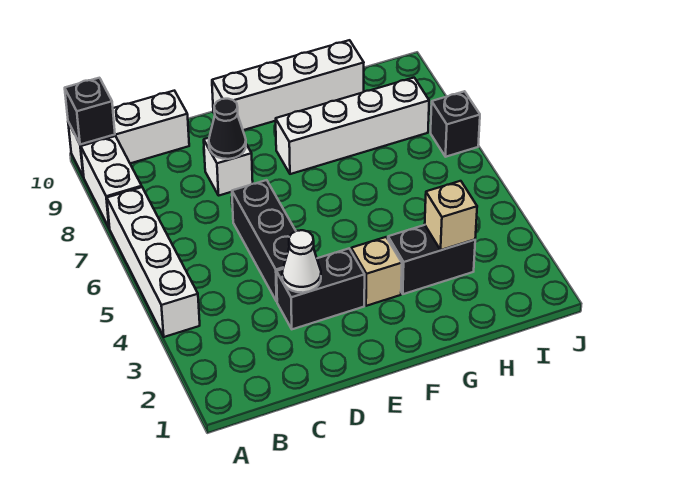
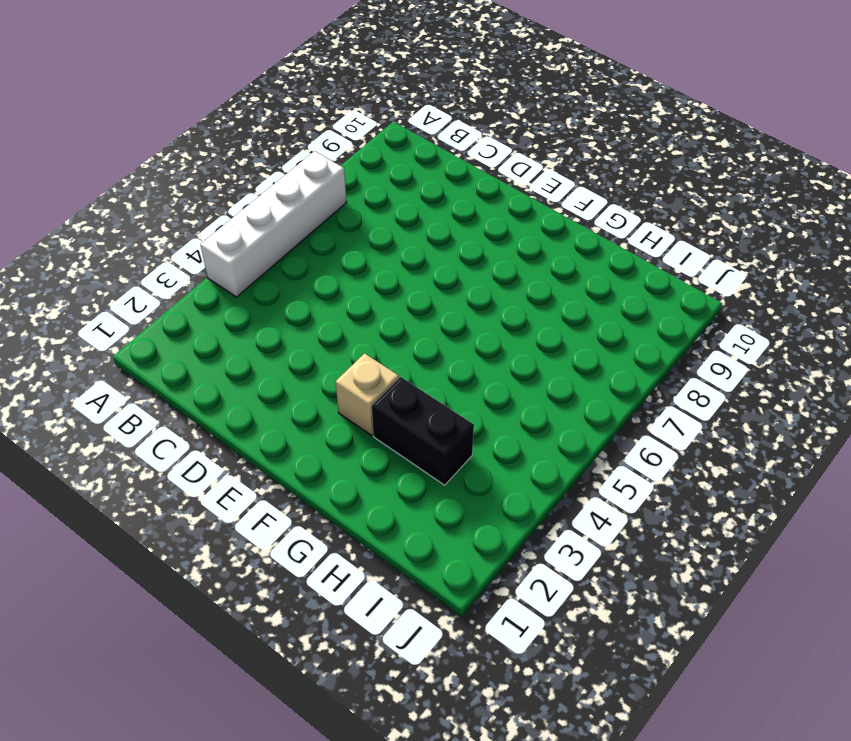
none -> white brick A8:A9 level 1
none -> white brick A10:C10 level 1
none -> black brick D3:E3 level 1

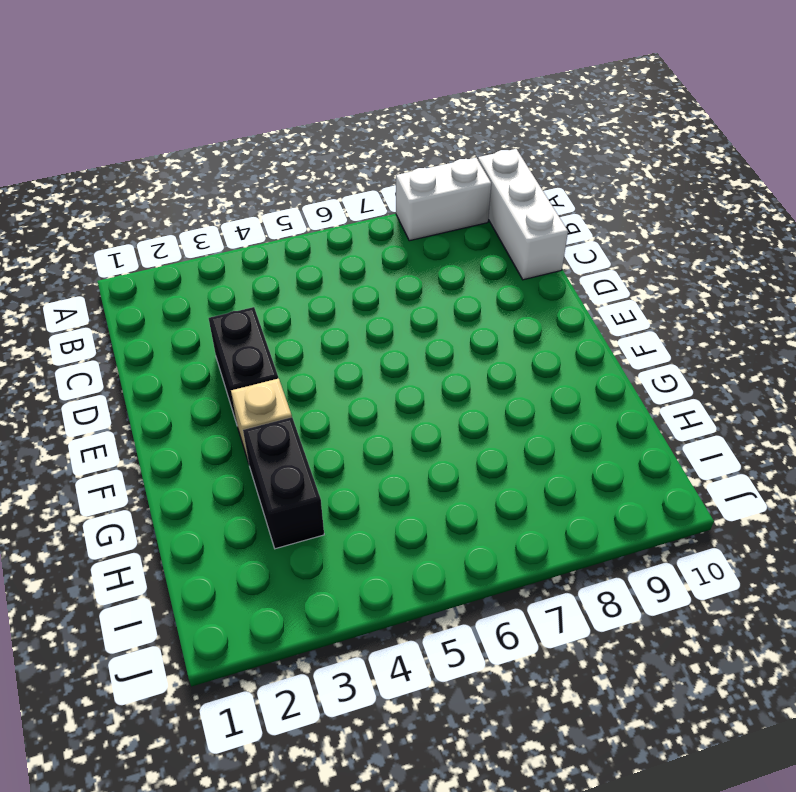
none -> white brick A4:A7 level 1
none -> black brick D4:D6 level 1
none -> white brick D8 level 1

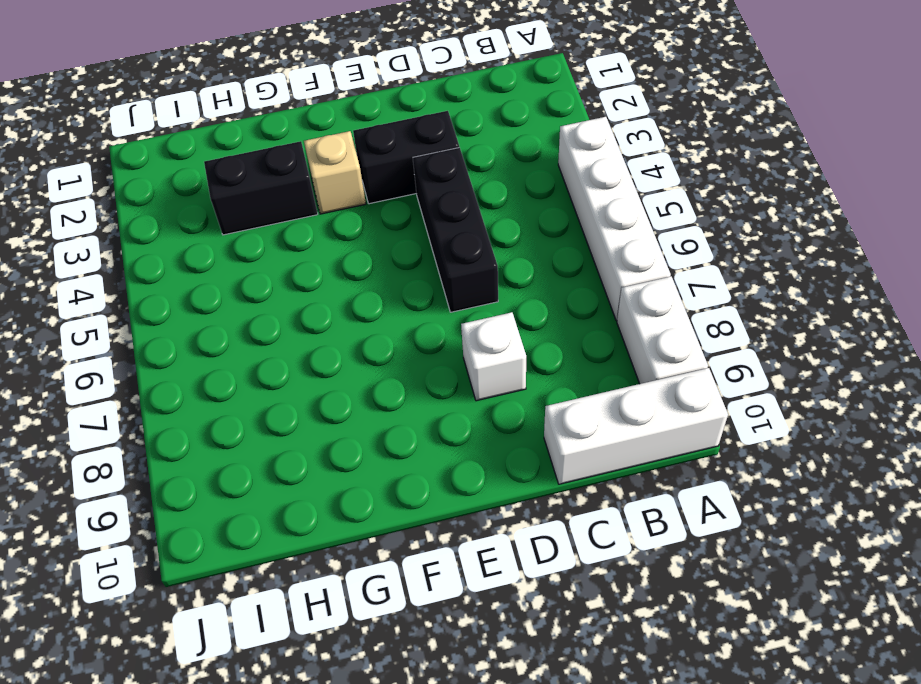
none -> white brick E10:H10 level 1
none -> white brick F8:I8 level 1
none -> black brick J7 level 1

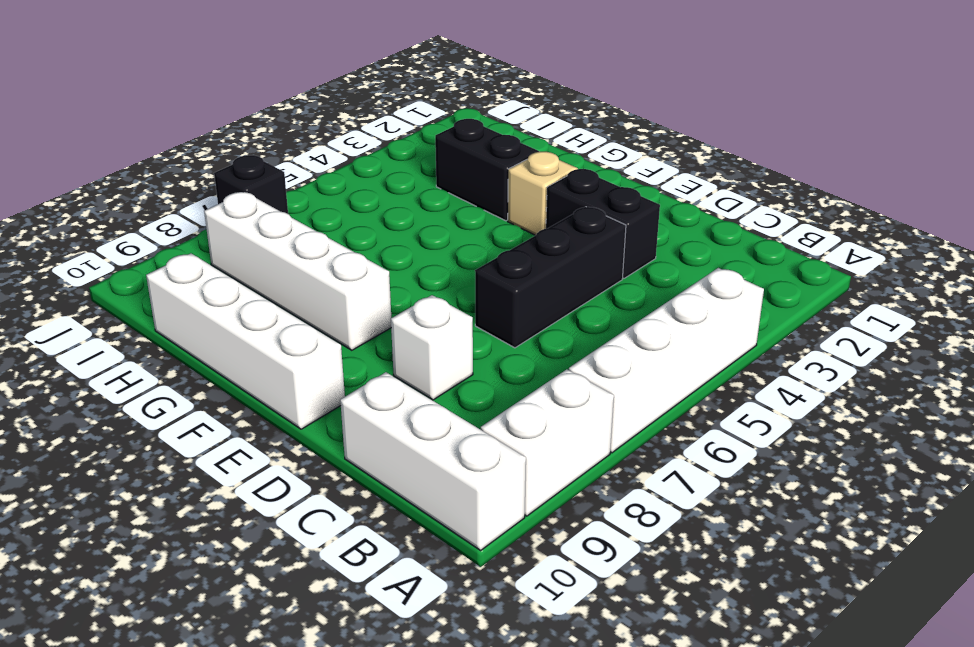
none -> black brick A10 level 2
none -> white cone D3 level 2
none -> black cone D8 level 2

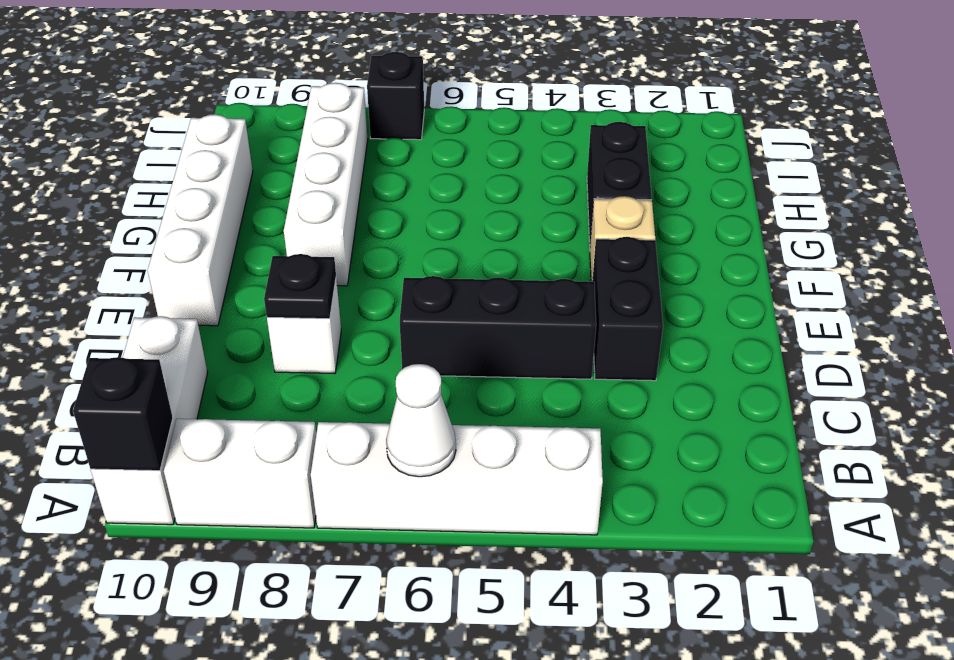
white cone A6 level 2 -> white cone D3 level 2
black plate D8 level 2 -> black cone D8 level 2
none -> tan brick H3 level 2

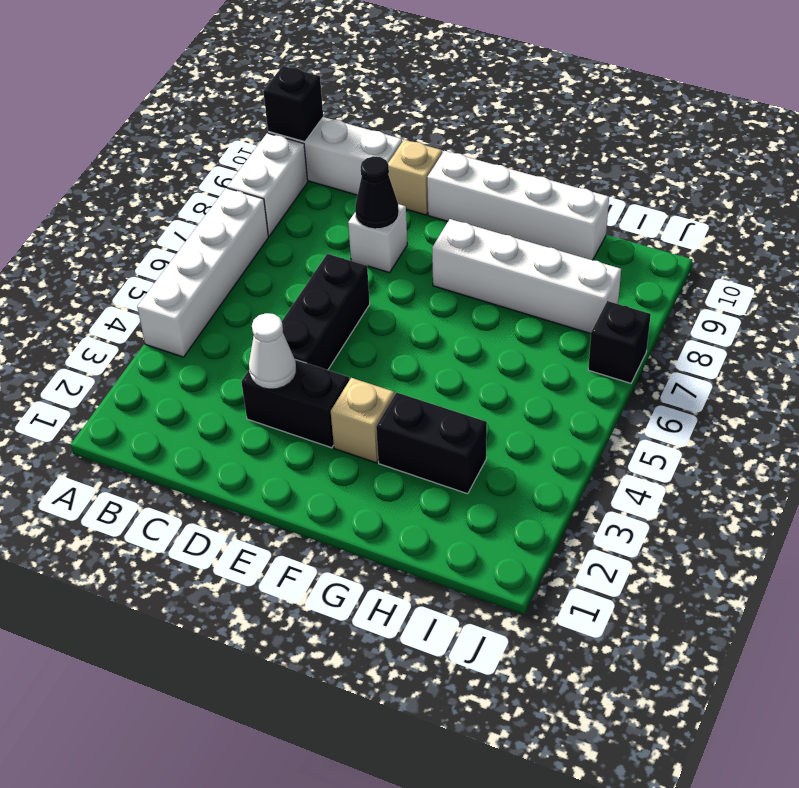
tan brick D10 level 1 -> tan brick H3 level 2

